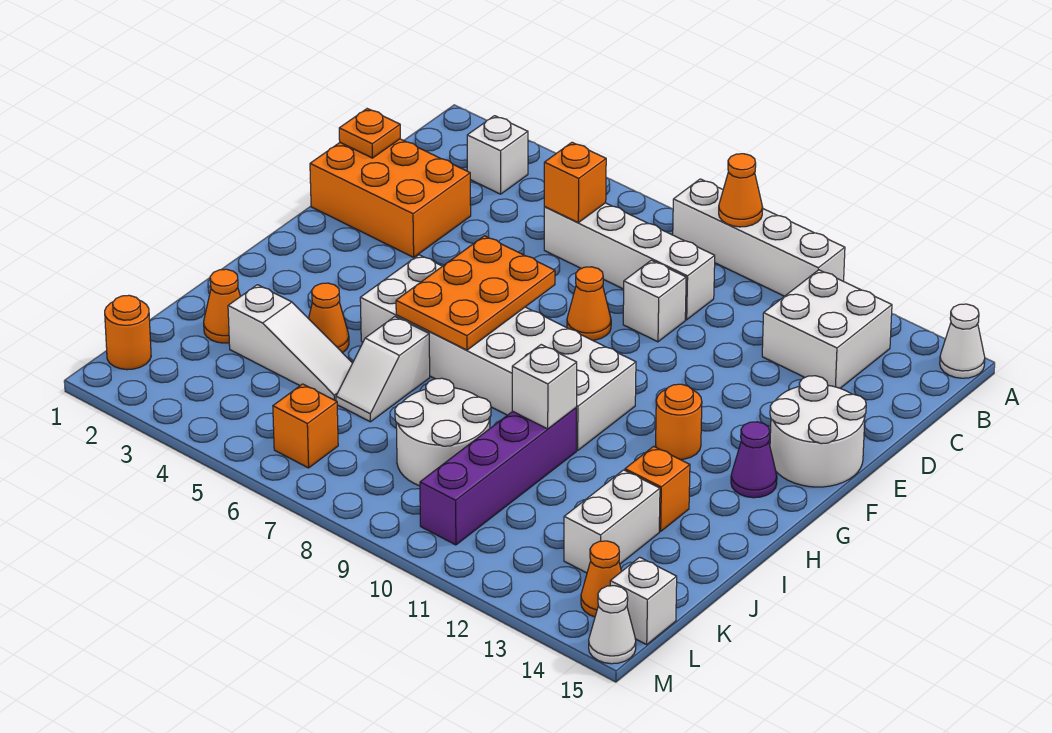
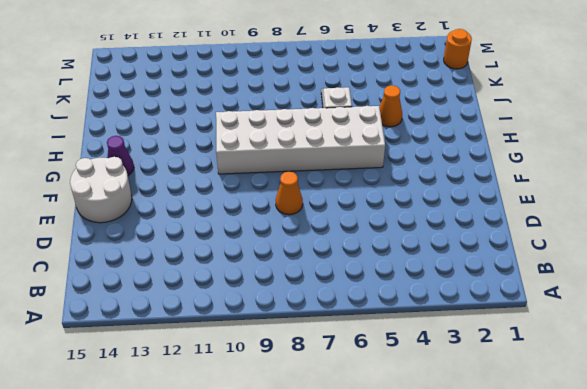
none -> white brick A8:A11 level 1
none -> white cone A15 level 1
none -> white brick B3 level 1
none -> white brick B12:C13 level 1

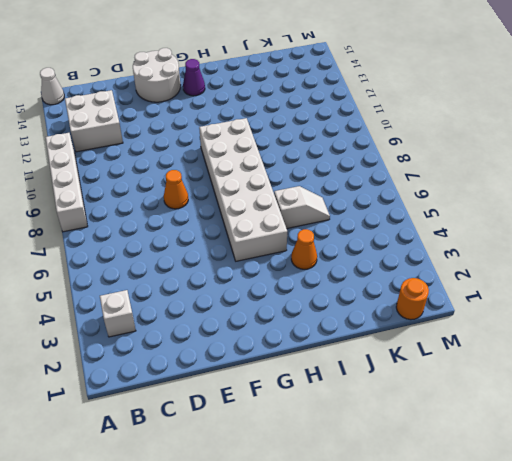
none -> white brick C6:C9 level 1
none -> orange brick D1:E3 level 1
none -> white brick D9 level 1
none -> orange round brick G12 level 1

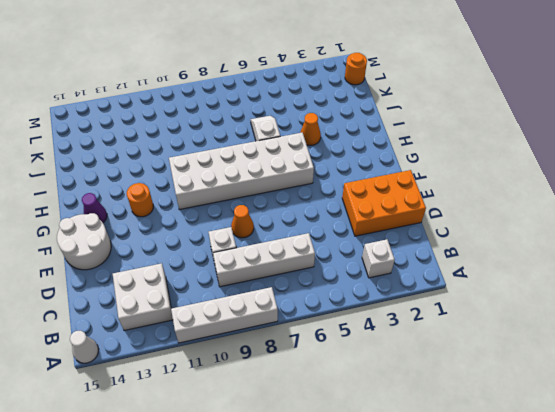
none -> purple brick I10:L10 level 1
none -> orange brick I13 level 1
none -> orange cone J2 level 1
none -> white slope J3:J5 level 1 top 3

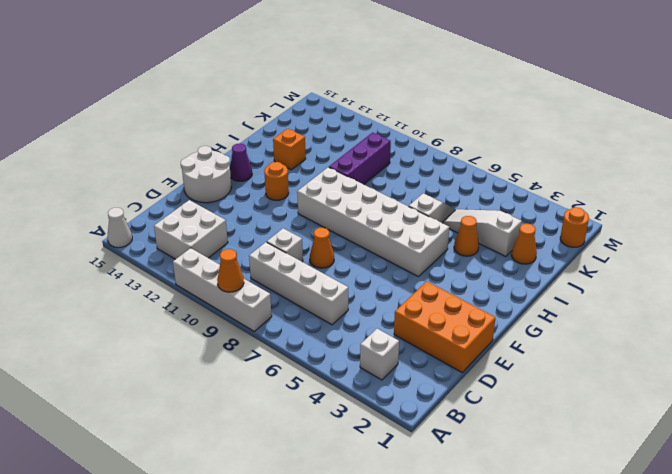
purple brick I10:K10 level 1 -> purple brick I10:L10 level 1
none -> white round brick J8:K9 level 1
none -> white brick J13:K13 level 1
none -> orange brick L6 level 1
none -> orange cone L14 level 1

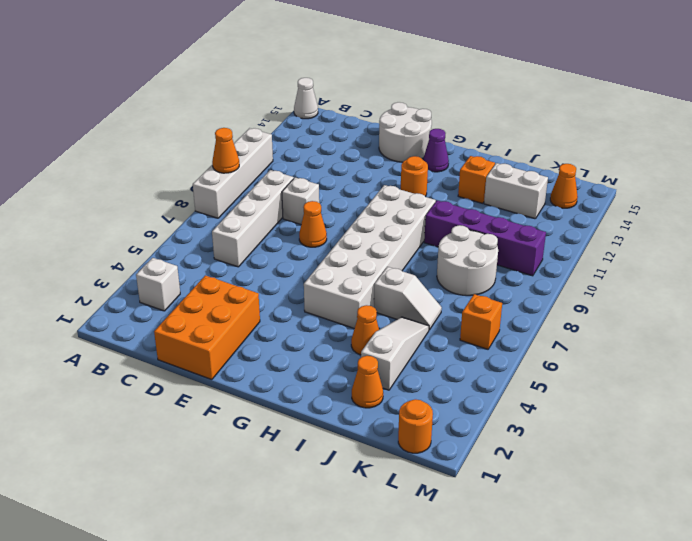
none -> white brick B12:C13 level 1
none -> white brick L15 level 1
none -> white cone M15 level 1
none -> orange brick C6 level 2

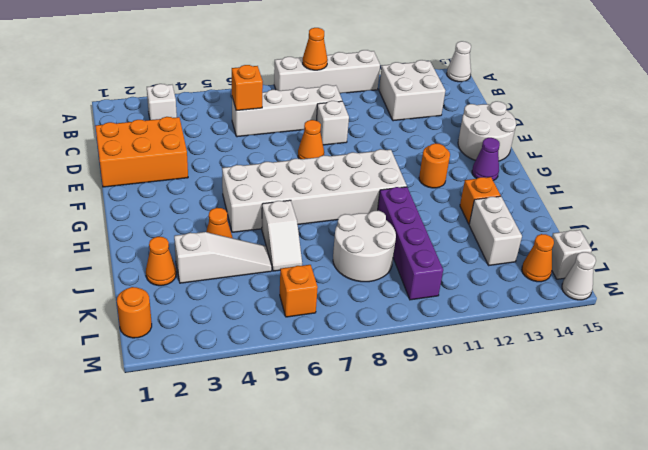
none -> orange plate D1 level 2
none -> orange plate F6:H7 level 2
none -> white brick I10 level 2

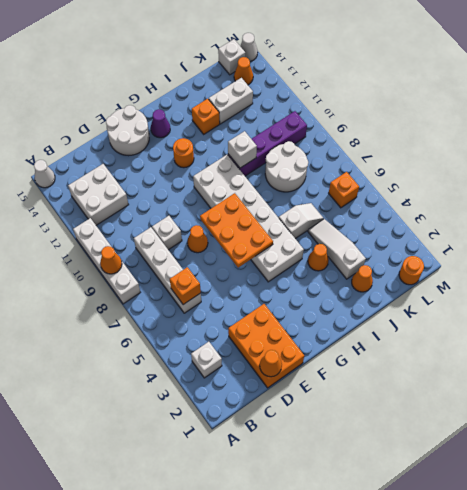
orange cone D1 level 2 -> orange plate D1 level 2
orange plate F6:G8 level 2 -> orange plate F6:H7 level 2

